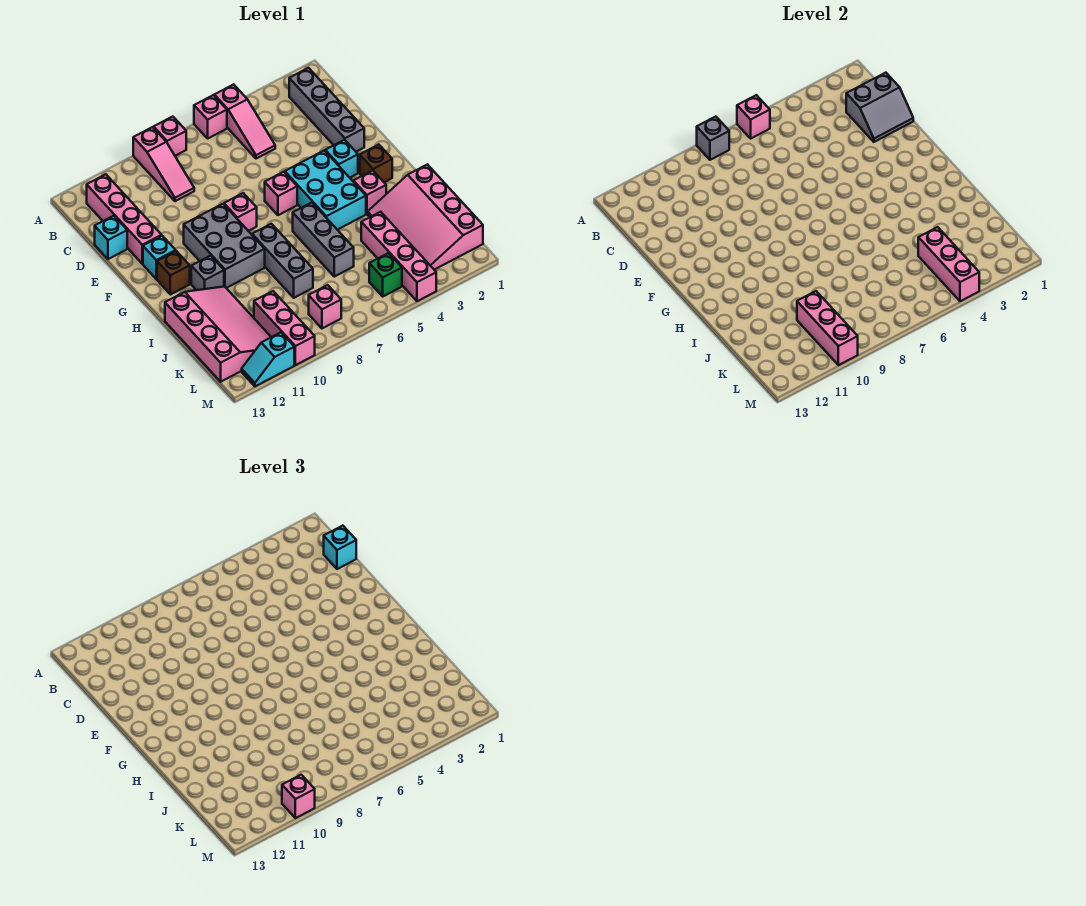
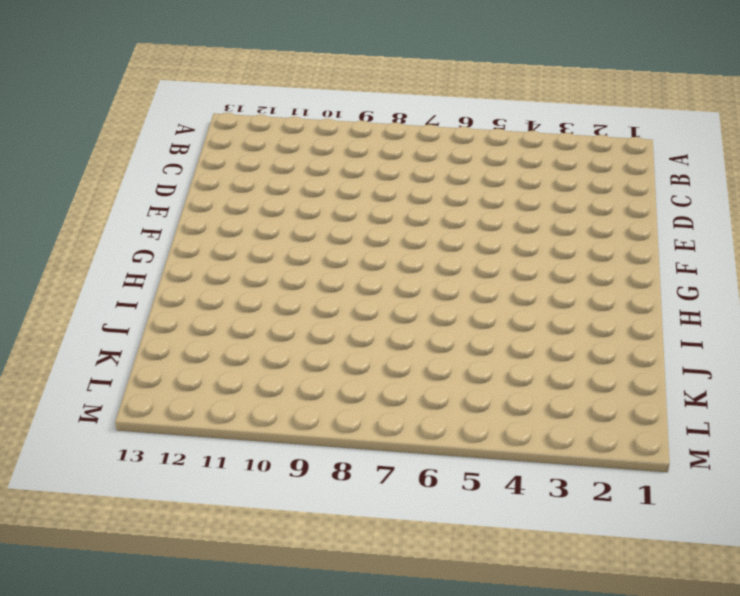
none -> pink slope A5:C5 level 1 top A
none -> pink brick A6 level 1
none -> pink brick A8 level 1
none -> pink slope A9:C9 level 1 top A

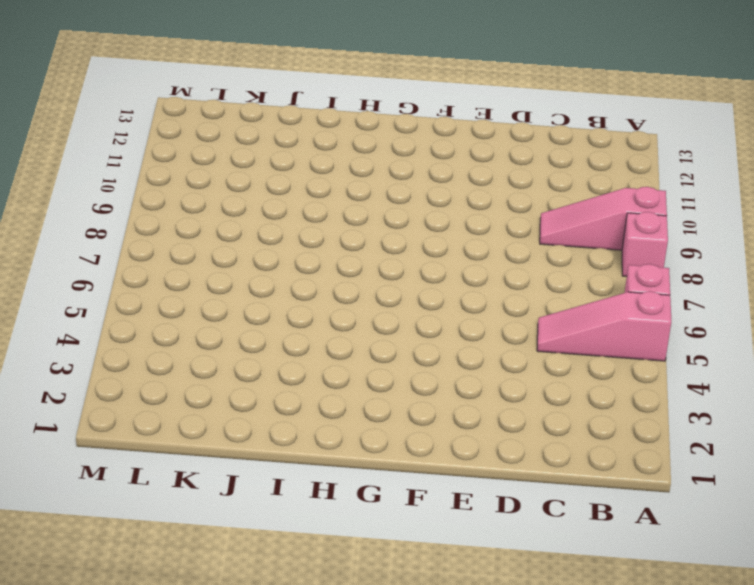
none -> grey brick B2:E2 level 1
none -> pink brick B12:E12 level 1
none -> cyan brick D13 level 1
none -> cyan brick F3 level 1

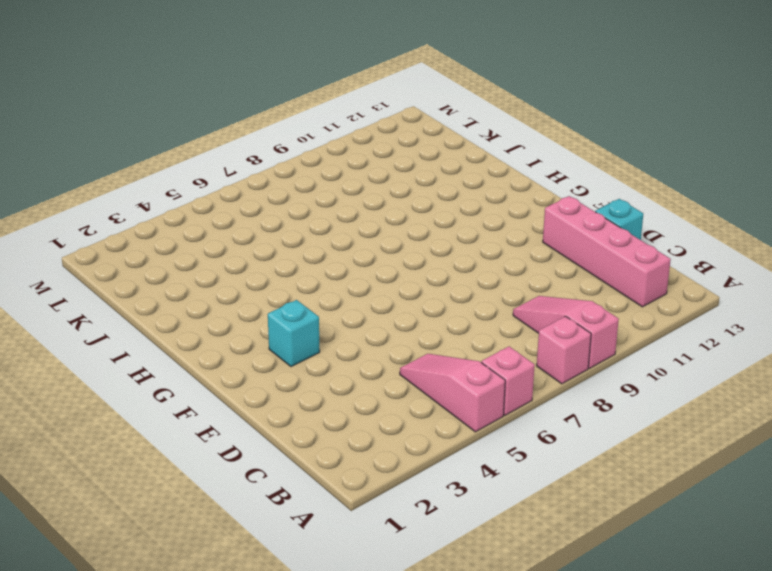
none -> grey brick B2:E2 level 1
none -> cyan brick F4:H5 level 1
none -> pink brick F6 level 1
none -> pink brick F8 level 1

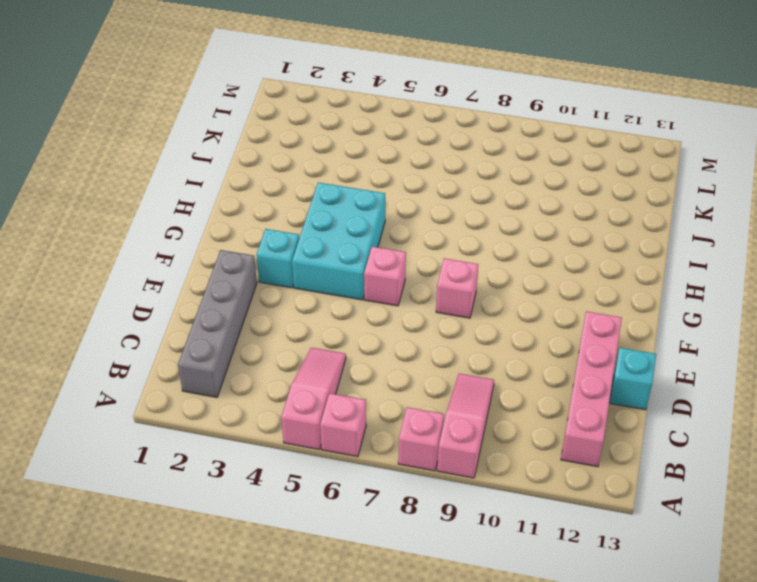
none -> grey brick F9:H10 level 1
none -> cyan brick F12 level 1
none -> brown brick G2 level 1
none -> brown brick G12 level 1

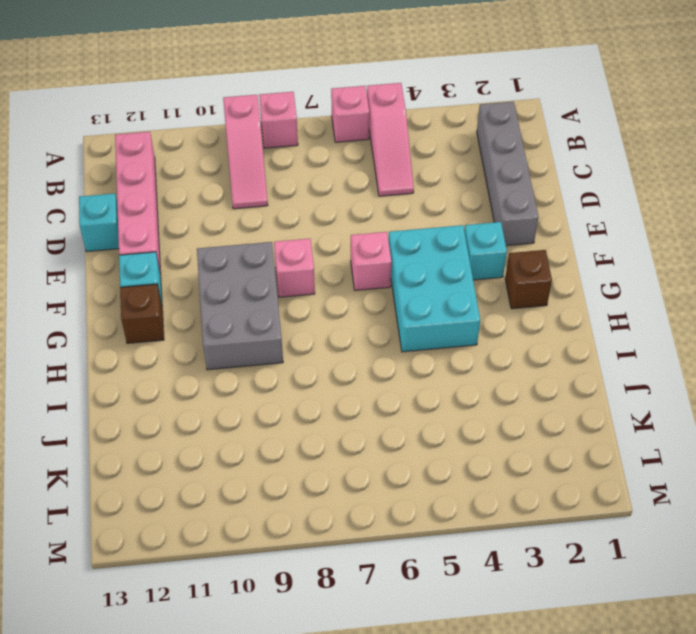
none -> pink brick H3 level 1
none -> grey brick H6:J6 level 1
none -> grey brick H8:J8 level 1
none -> grey brick H11 level 1

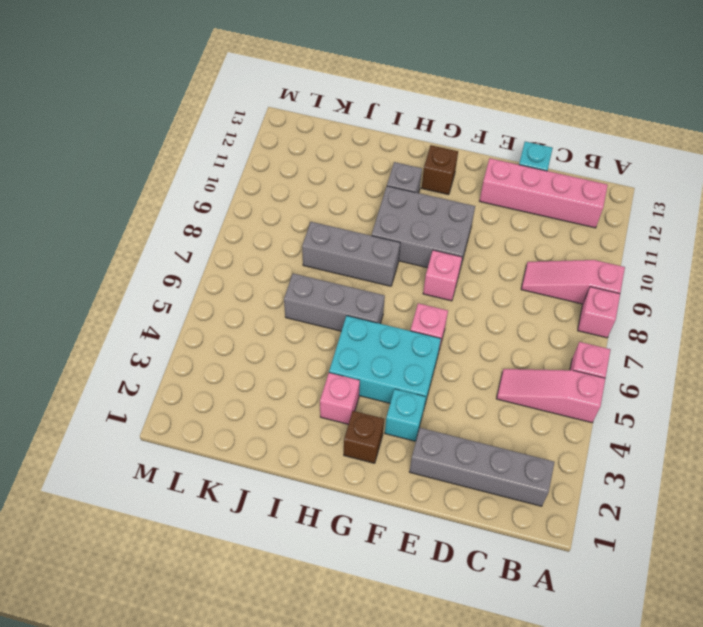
none -> cyan brick F12 level 1
none -> pink slope I1:L3 level 1 top 1
none -> pink slope I11:L13 level 1 top 13
none -> pink brick J4:M4 level 1

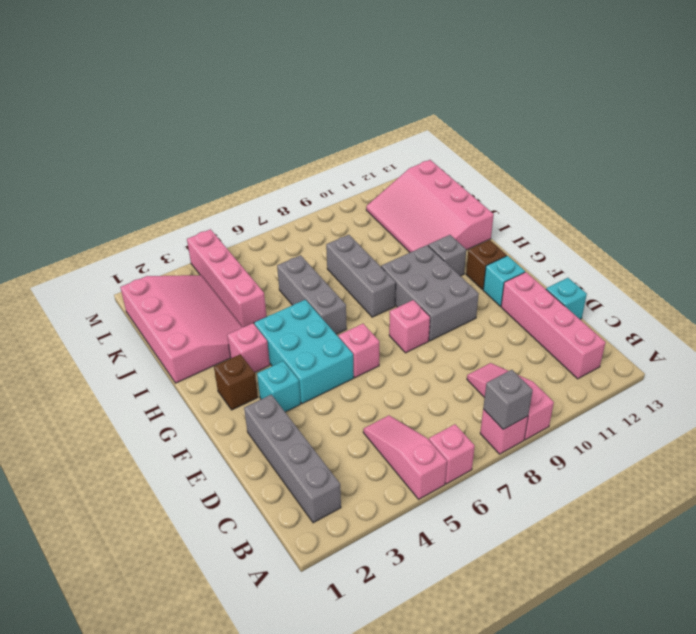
none -> pink brick K10:M10 level 1
none -> green brick L5 level 1
none -> pink brick L8 level 1
none -> cyan slope M11:M12 level 1 top 11

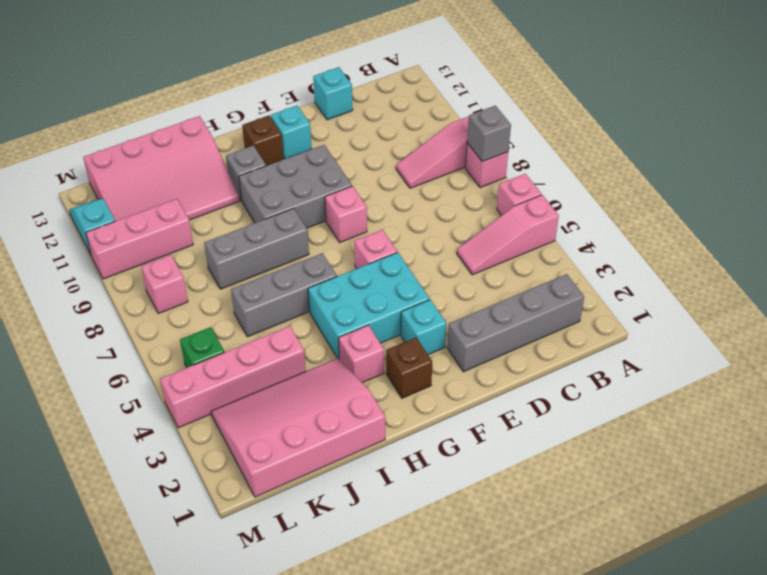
none -> pink brick B12:E12 level 1
none -> pink brick A6 level 2
none -> grey slope C1:D2 level 2 top C
none -> pink brick K4:M4 level 2

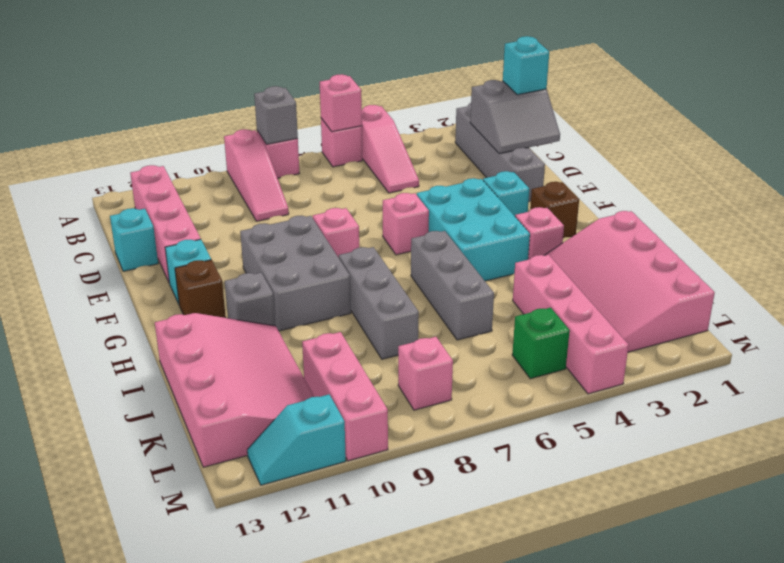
none -> pink brick K4:M4 level 2
none -> pink brick K10:M10 level 2
none -> pink brick M10 level 3

